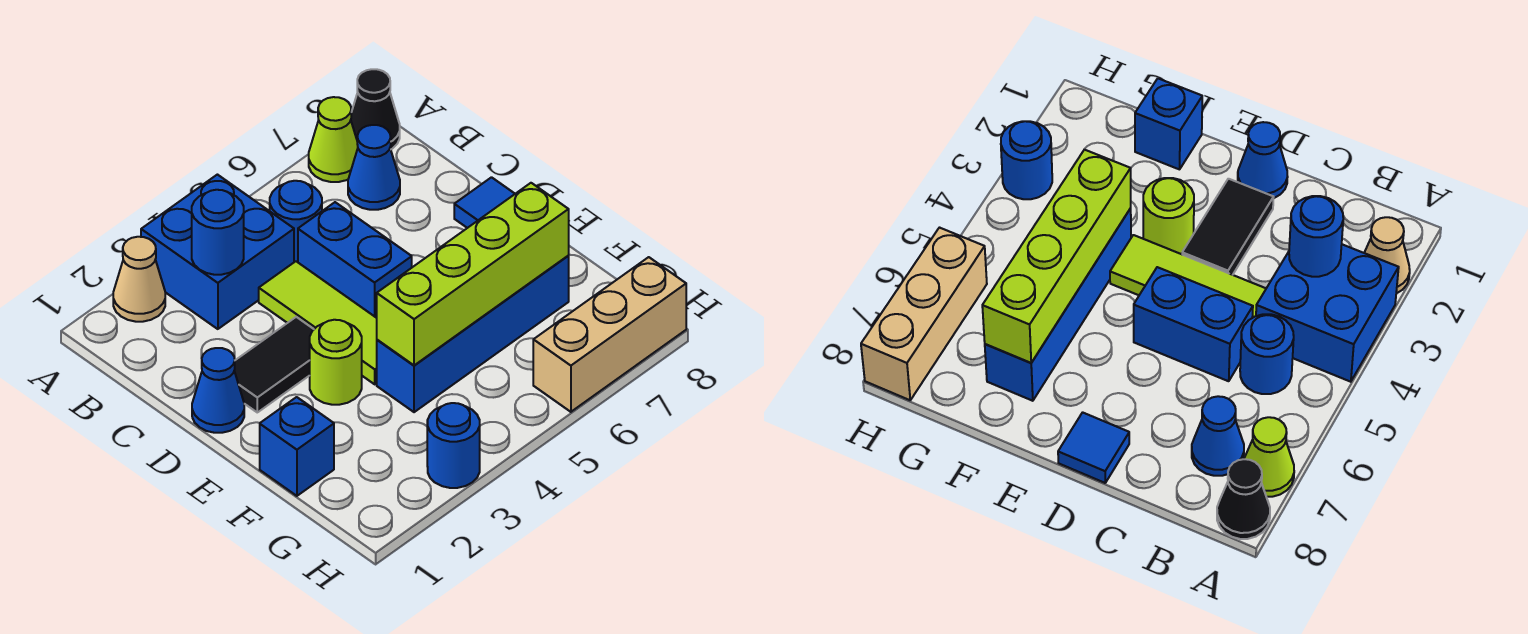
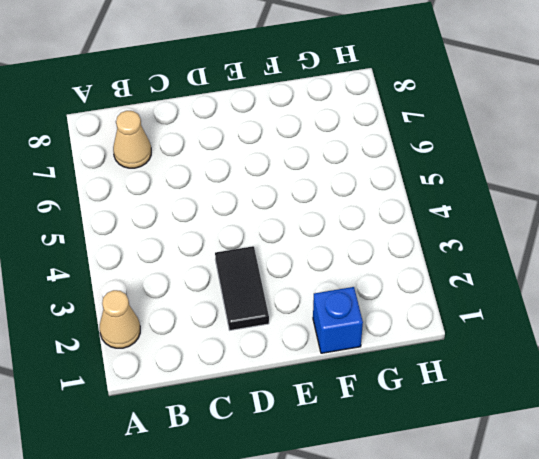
tan cone B7 level 1 -> blue cone B7 level 1
none -> blue brick A3:B4 level 1
none -> lime cone A7 level 1
none -> black cone A8 level 1

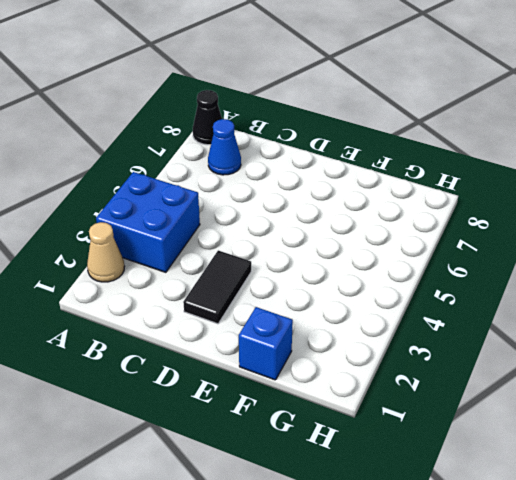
none -> lime cone A7 level 1
none -> blue round brick B5 level 1
none -> lime tile C4:E4 level 1

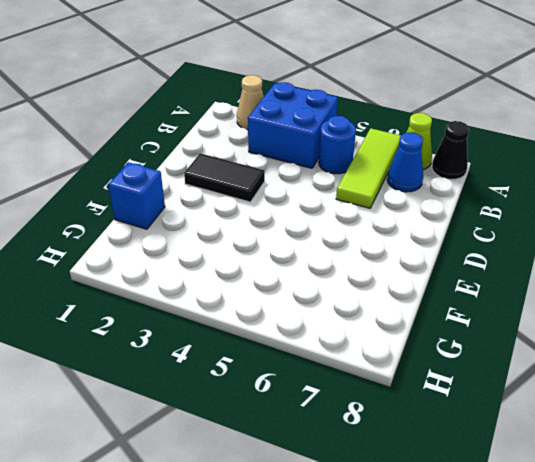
lime tile A6:C6 level 1 -> lime tile C4:E4 level 1
none -> blue brick C5:D5 level 1
none -> blue cone D1 level 1
none -> blue tile D8 level 1

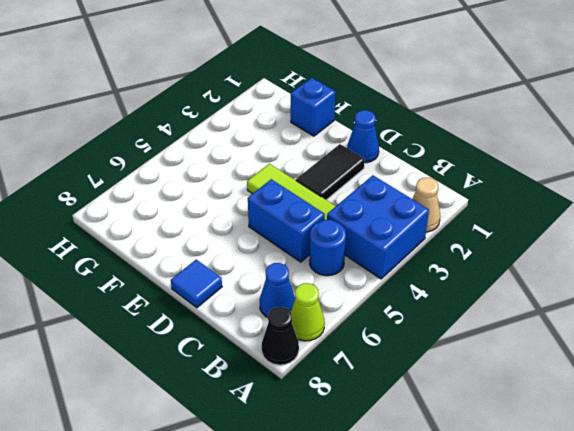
none -> lime round brick E3 level 1
none -> blue brick F4:F7 level 1
none -> blue round brick H3 level 1

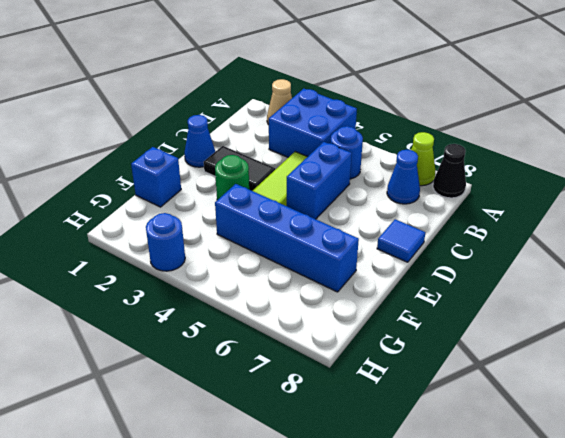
green round brick E3 level 1 -> lime round brick E3 level 1
none -> tan brick H6:H8 level 1
none -> blue round brick B3 level 2
none -> lime brick F4:F7 level 2

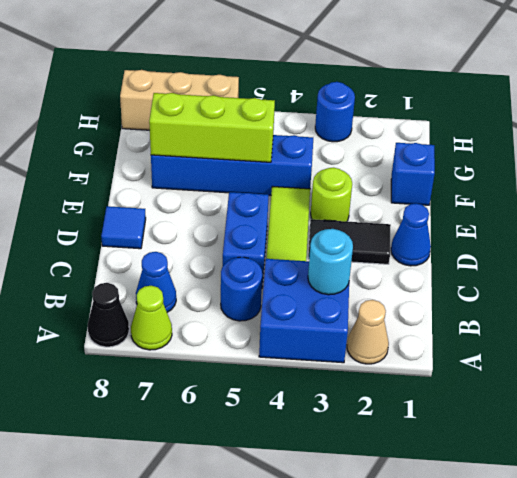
cyan round brick B3 level 2 -> blue round brick B3 level 2
lime brick F5:F7 level 2 -> lime brick F4:F7 level 2

